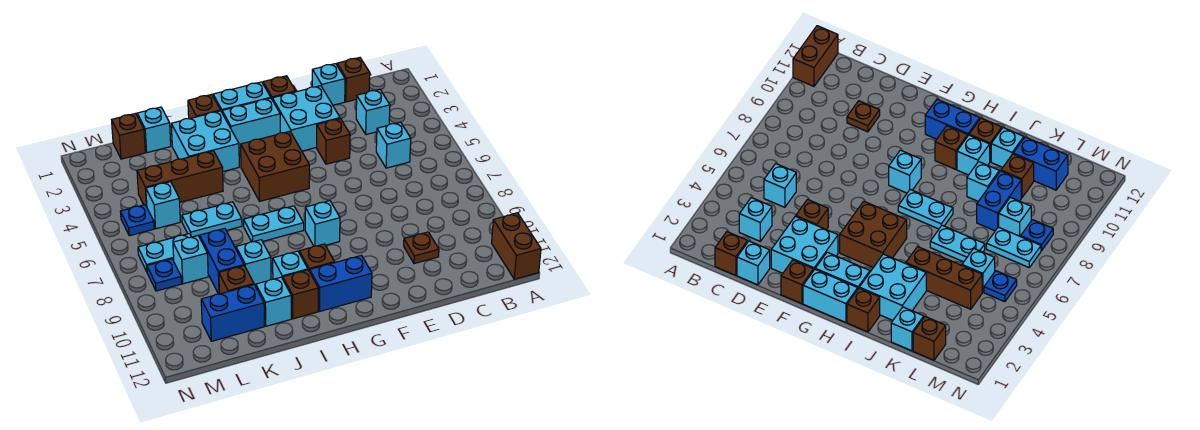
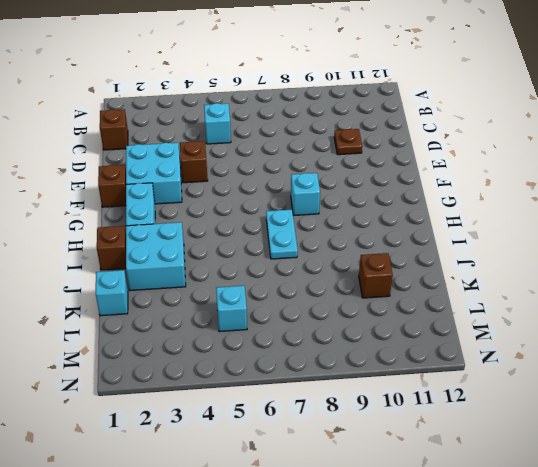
none -> brown brick A11:A12 level 1
none -> cyan brick C3 level 1
none -> cyan brick D1 level 1
none -> cyan brick G1:H1 level 1

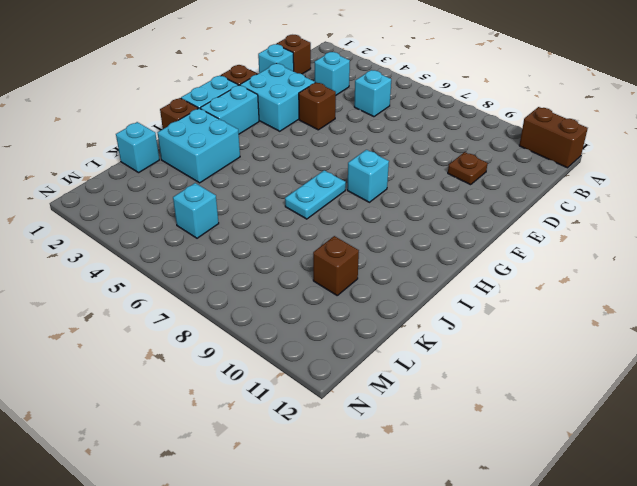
none -> brown brick G4:H5 level 1
none -> blue brick G11:H11 level 1
none -> brown brick H10 level 1
none -> cyan brick I10 level 1

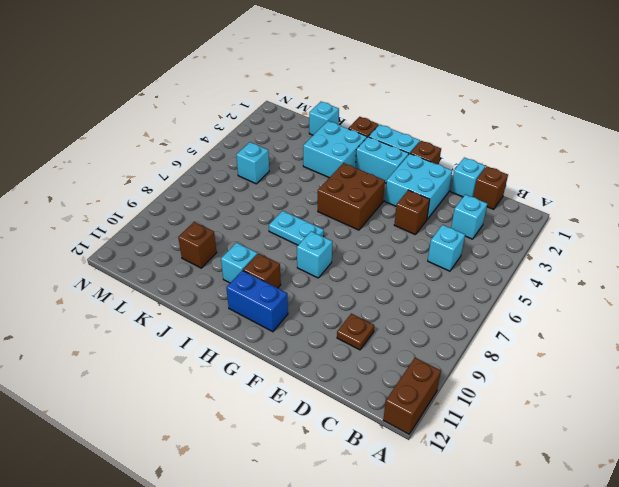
none -> brown brick I11 level 1
none -> brown brick J4:L4 level 1
none -> cyan plate J6:K6 level 1
none -> cyan brick J9 level 1

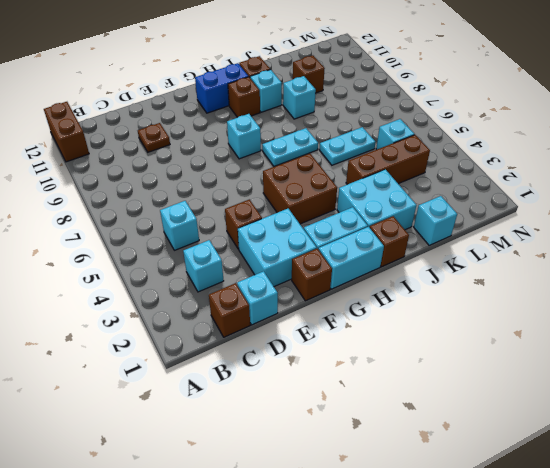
none -> cyan brick J11 level 1
none -> blue brick K8:K9 level 1
none -> blue brick K11:L11 level 1
none -> brown brick L1 level 1

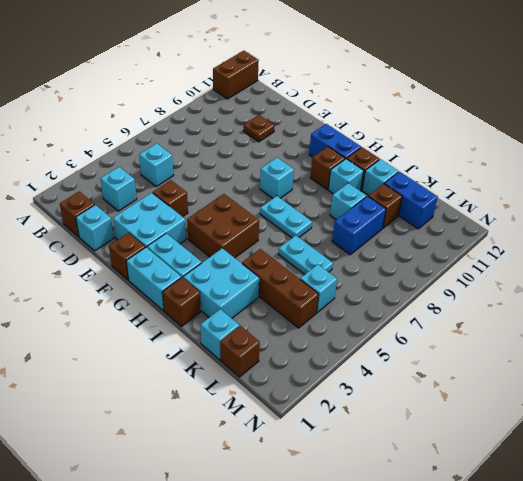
none -> cyan plate L7:M7 level 1
none -> cyan brick L8 level 1
none -> blue plate M5 level 1
none -> blue plate M8 level 1

